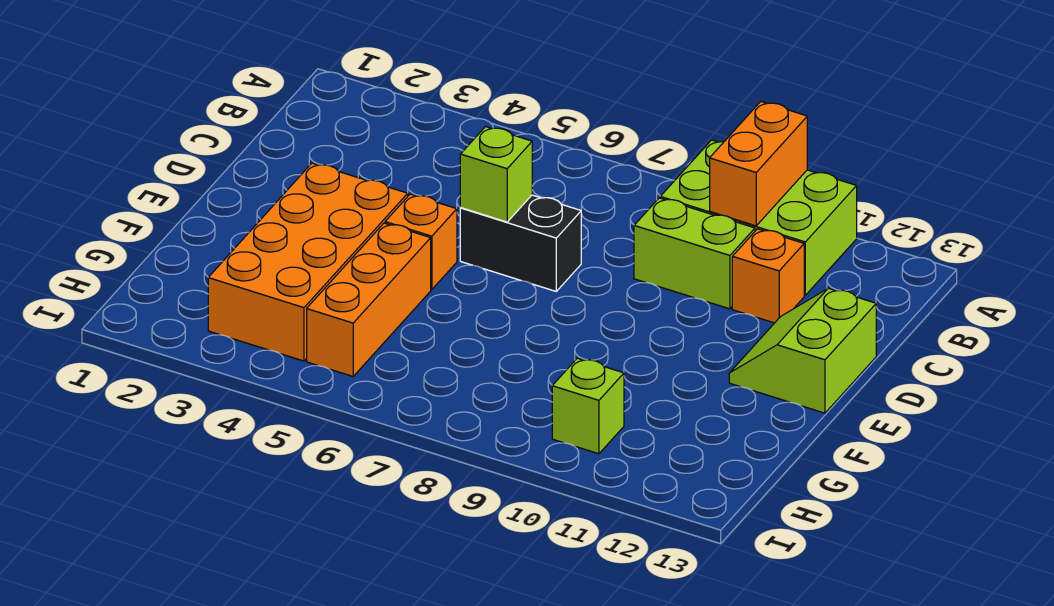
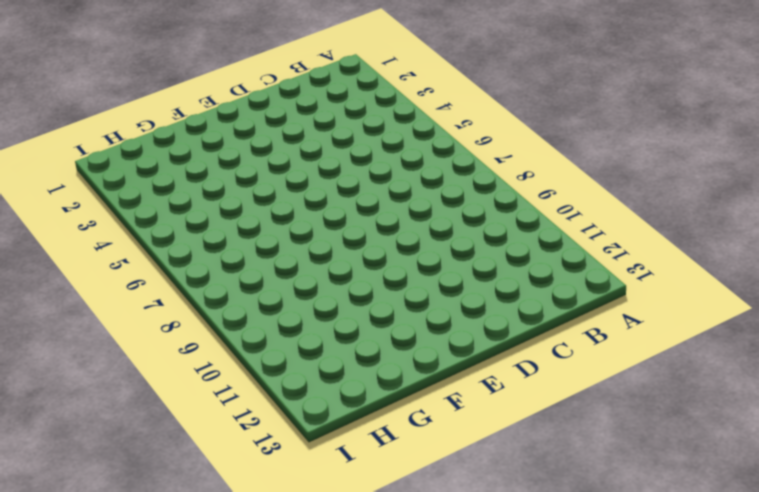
none -> lime brick A9:B11 level 1
none -> lime brick C9:C10 level 1

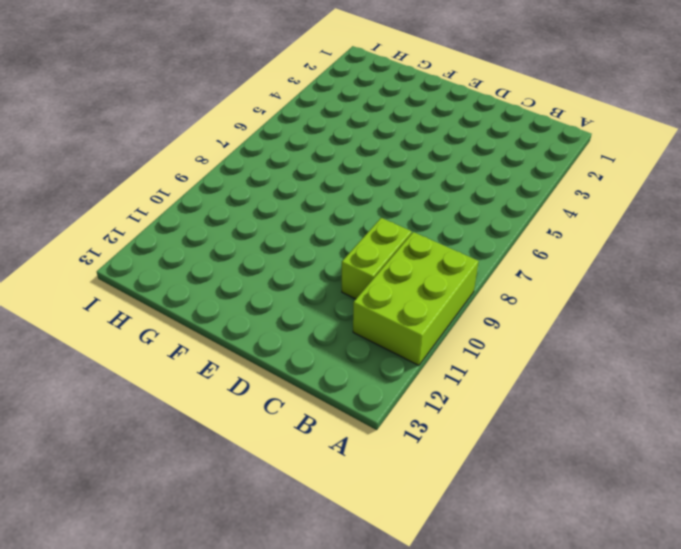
none -> orange brick C11 level 1
none -> black brick D6:D7 level 1

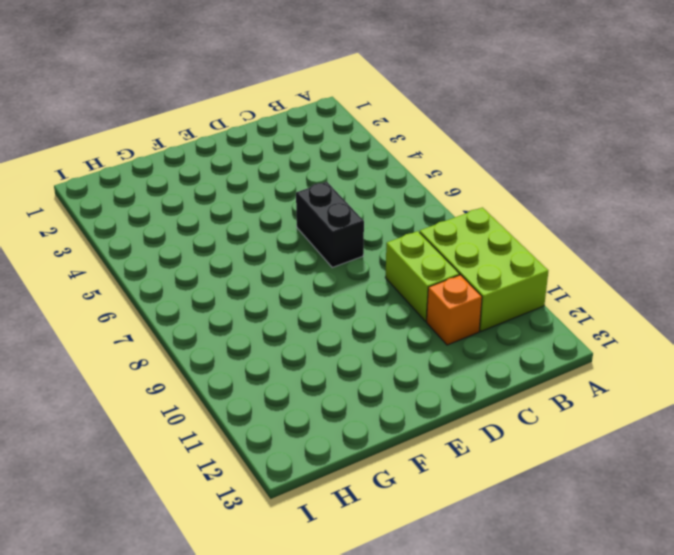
none -> lime slope D12:E13 level 1 top 13
none -> orange brick E3:H4 level 1

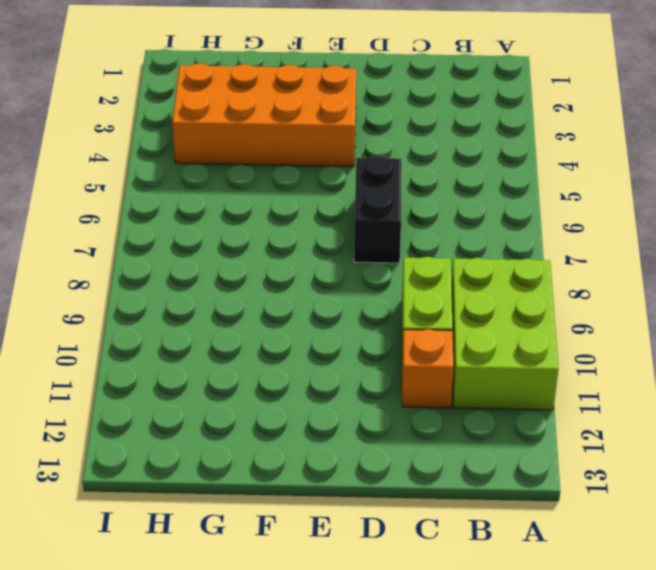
none -> lime slope D12:E13 level 1 top 13
none -> orange brick E5 level 1

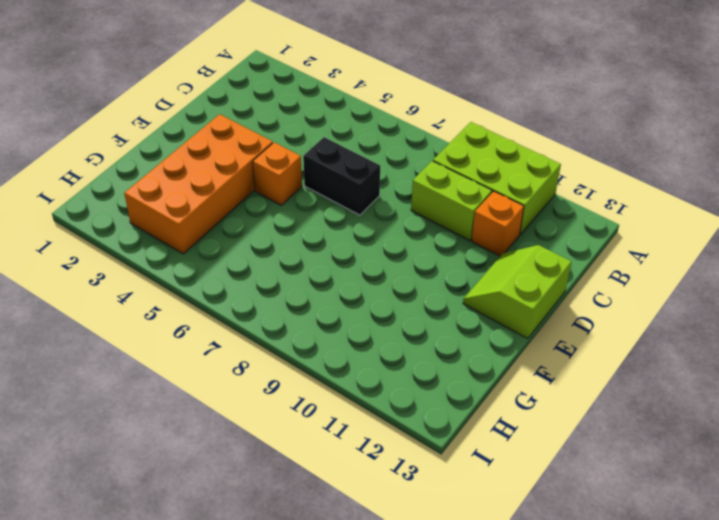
none -> orange brick F5:H5 level 1
none -> lime brick H10 level 1

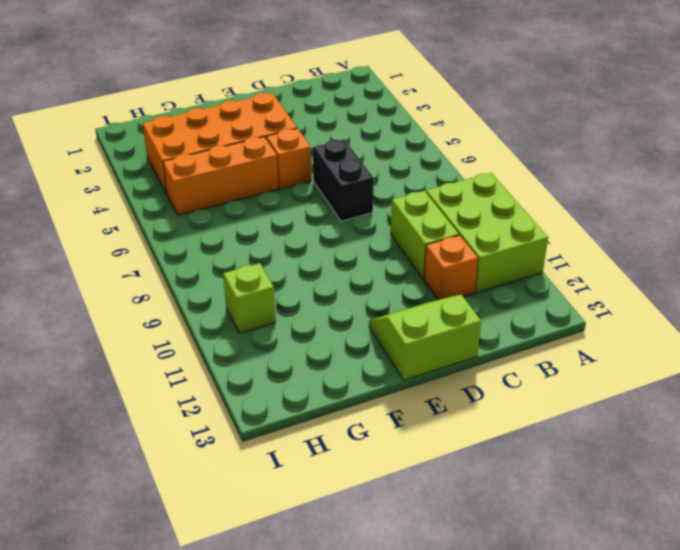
none -> orange brick A10:B10 level 2
none -> lime brick D6 level 2

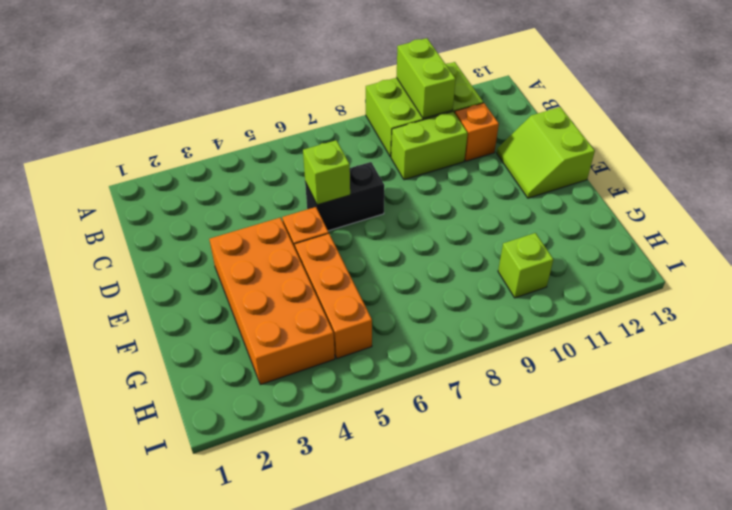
lime brick A10:B10 level 2 -> orange brick A10:B10 level 2

